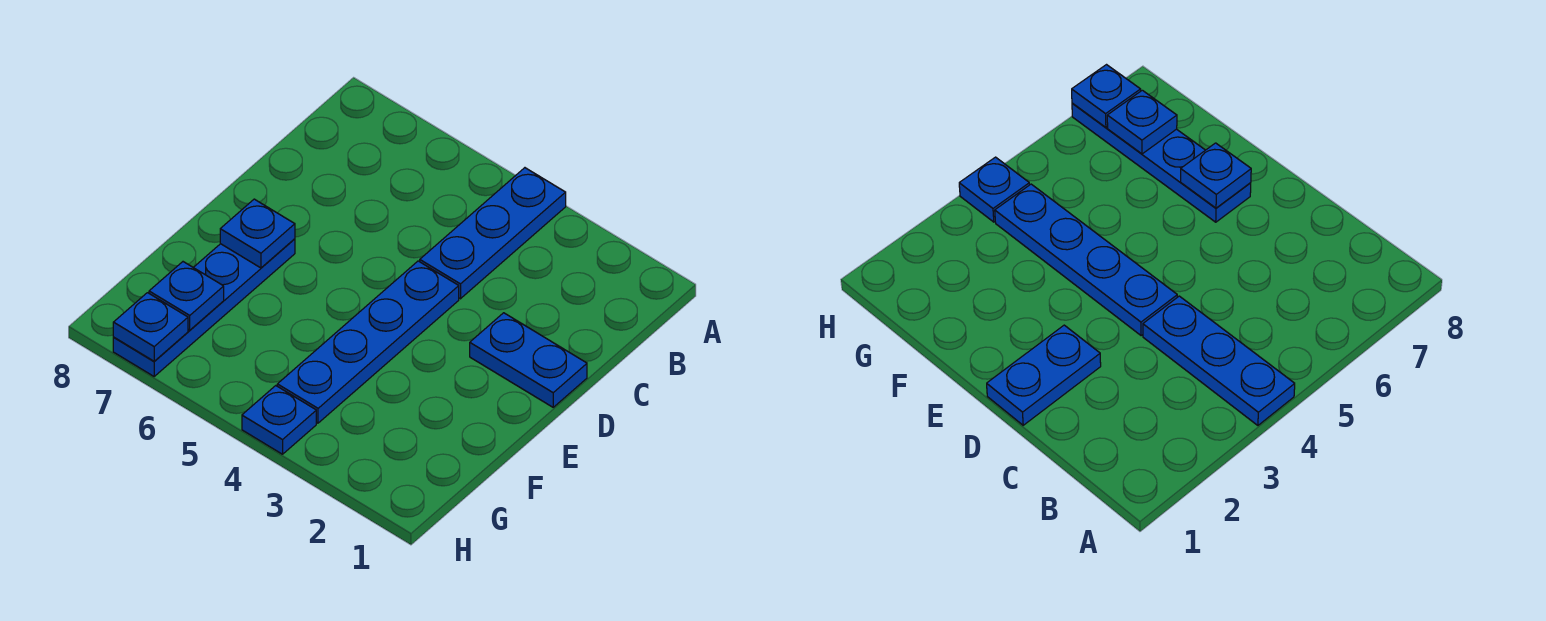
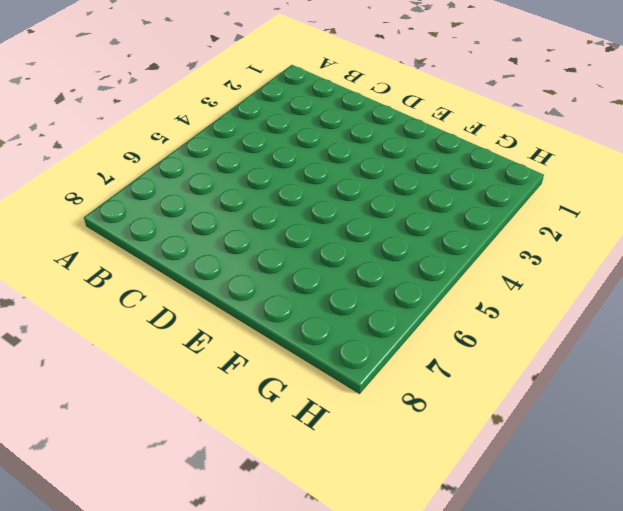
none -> blue plate A4:C4 level 1
none -> blue plate D1:D2 level 1

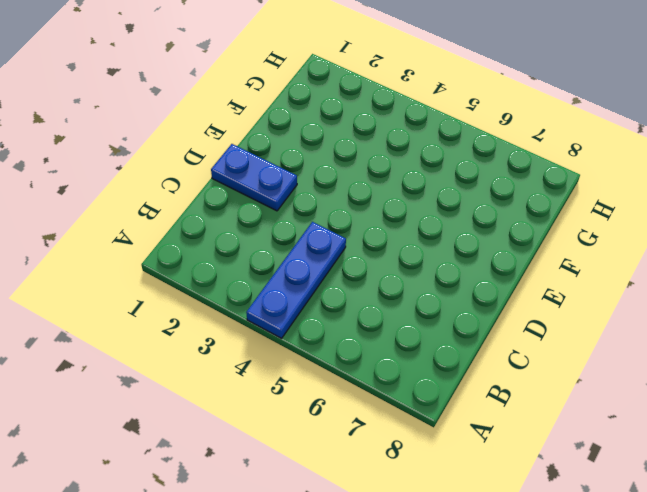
none -> blue plate D4:G4 level 1
none -> blue plate E7:H7 level 1

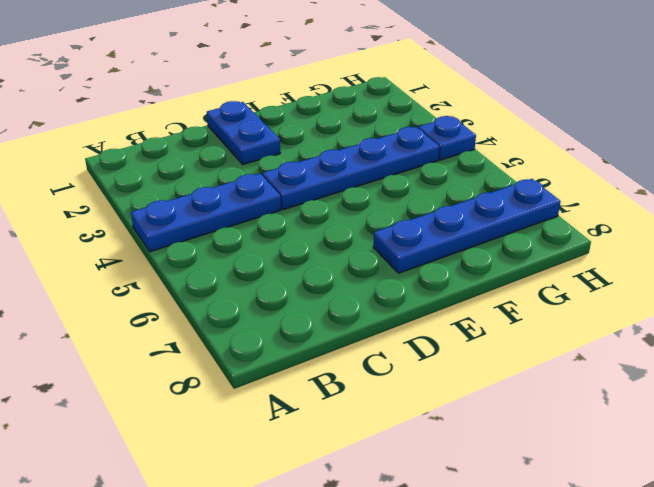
none -> blue plate E7 level 2
none -> blue plate G7 level 2

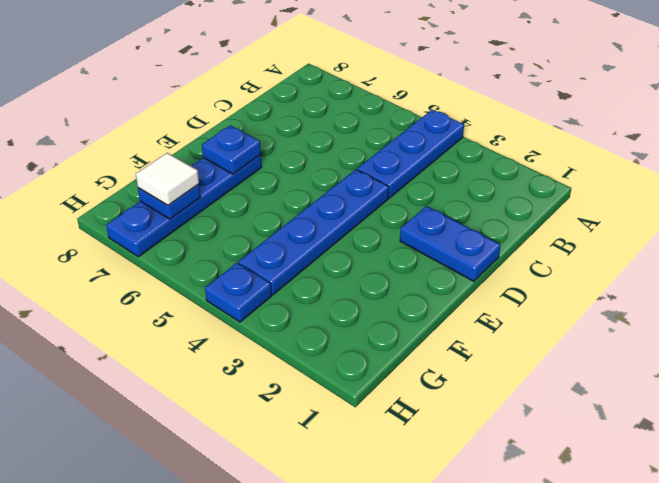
white tile G7 level 3 -> none
none -> blue plate H7 level 2

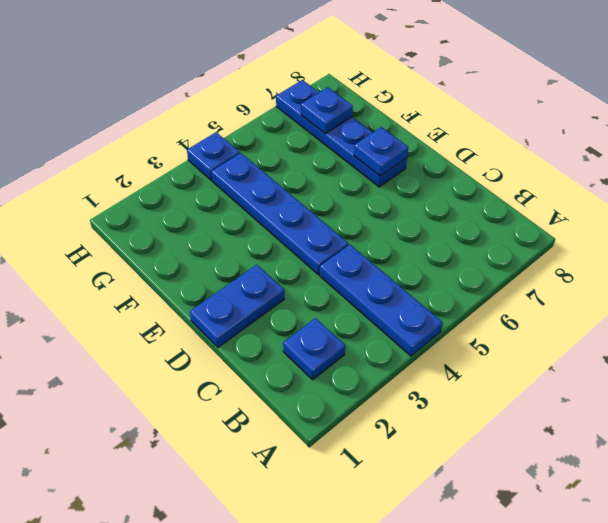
blue plate B2 level 1 -> blue plate H7 level 2

